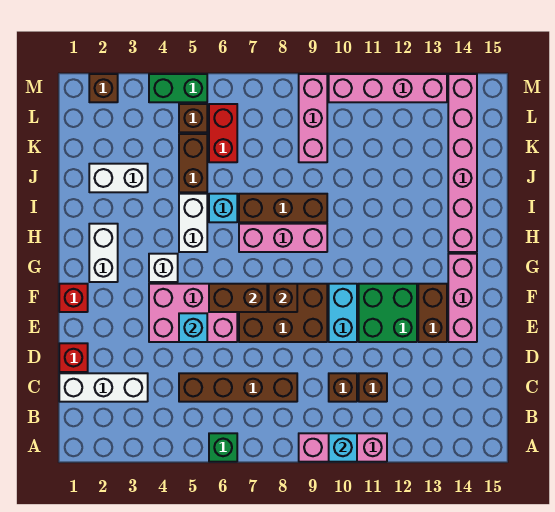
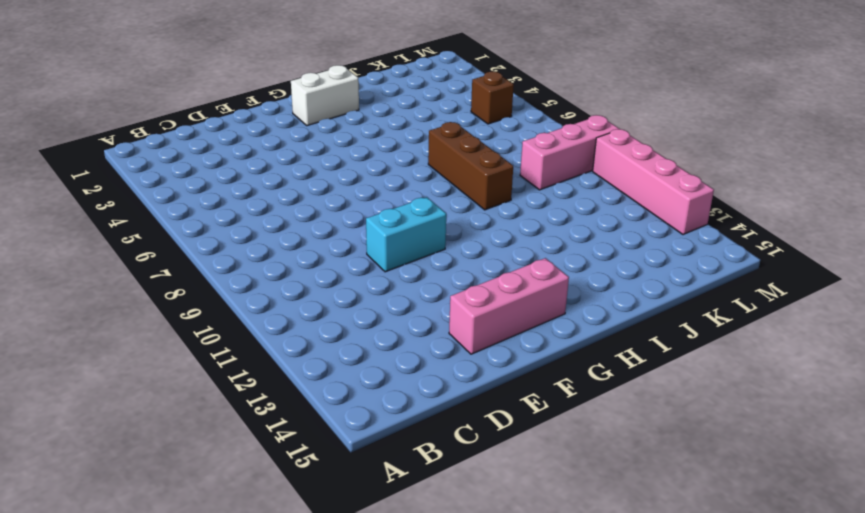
none -> green brick A6 level 1
none -> pink brick A9:A11 level 1
none -> white brick C1:C3 level 1
none -> brown brick C5:C8 level 1

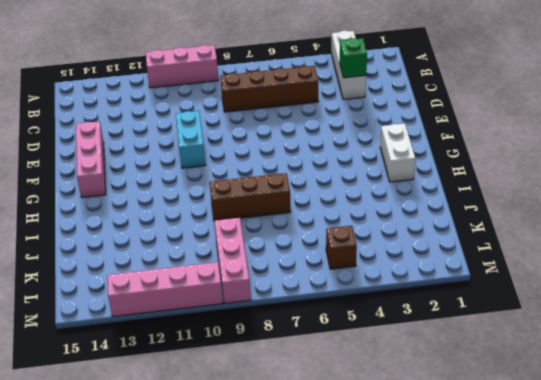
white brick A3:C3 level 1 -> white brick C1:C3 level 1
green brick C3 level 2 -> green brick A6 level 1
none -> brown brick C10 level 1
none -> brown brick C11 level 1
none -> red brick D1 level 1
none -> pink brick E4:F6 level 1

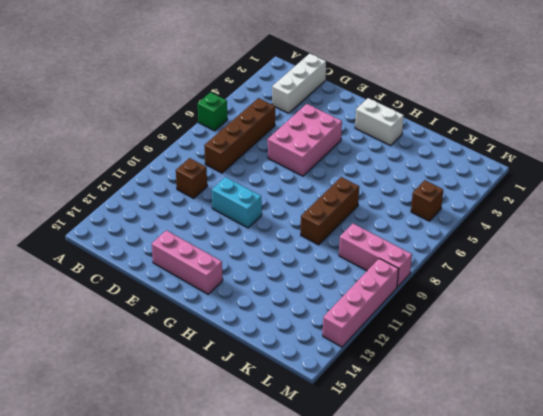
none -> pink brick A9:A11 level 1
none -> brown brick C11 level 1
none -> red brick D1 level 1
none -> brown brick E7:F9 level 1

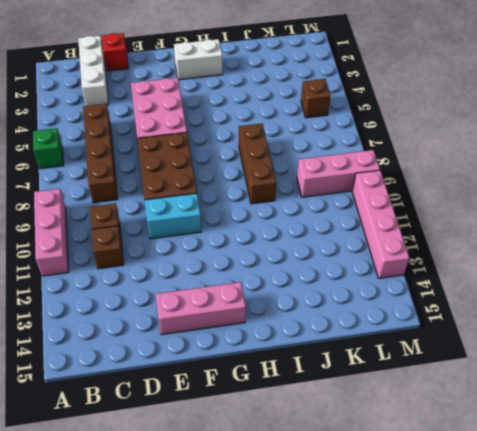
none -> green brick E11:F12 level 1
none -> brown brick E13:F13 level 1
none -> red brick F1 level 1
none -> white brick G4 level 1

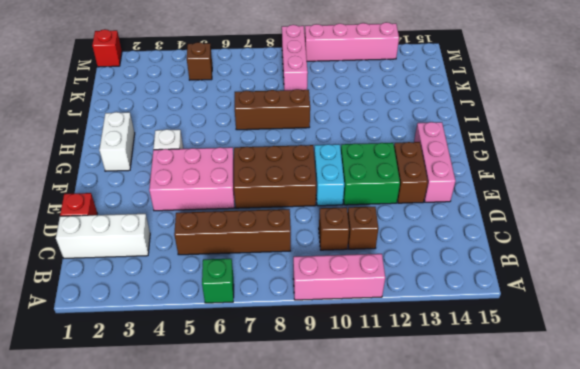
red brick M1 level 1 -> red brick F1 level 1
none -> white brick H5:I5 level 1
none -> pink brick H7:H9 level 1
none -> pink brick H14:M14 level 1
none -> cyan brick I6 level 1

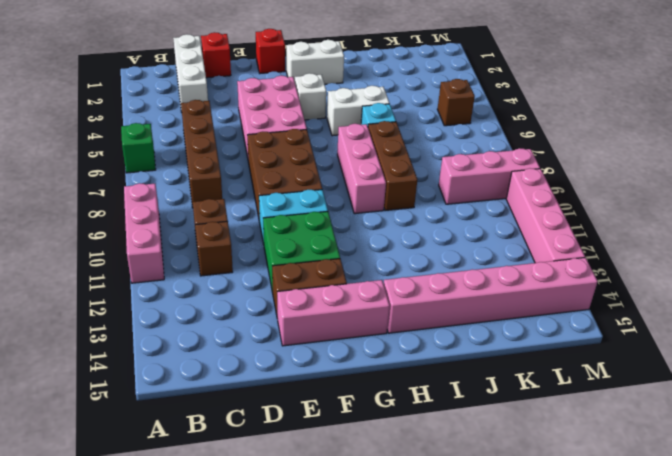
none -> white brick J2:J3 level 1
none -> brown brick J5:K5 level 1
none -> red brick K6:L6 level 1
none -> brown brick M2 level 1

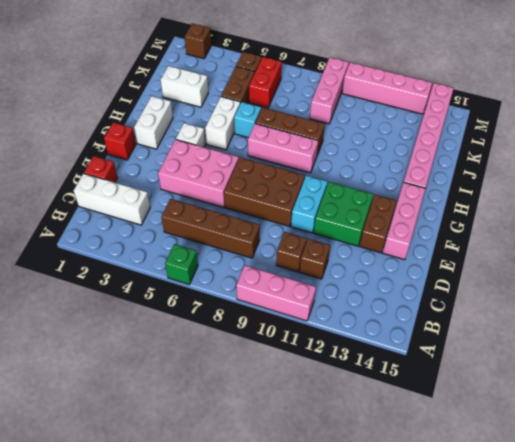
none -> green brick M4:M5 level 1
none -> cyan brick A10 level 2
none -> cyan brick E5 level 2
none -> brown brick F6:F7 level 2

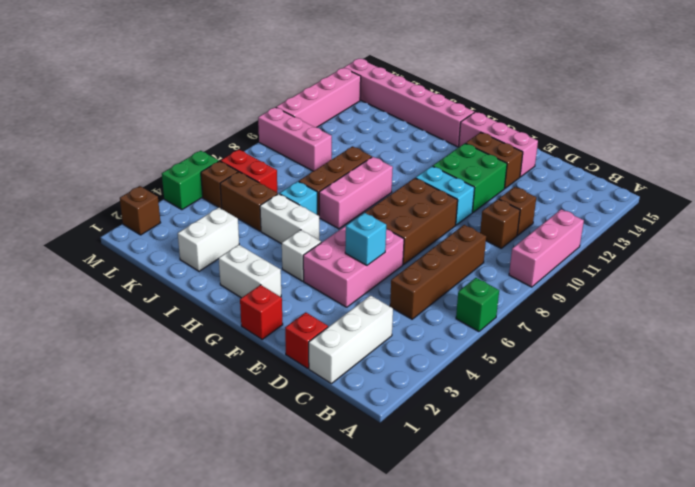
none -> cyan brick A10 level 2
none -> brown brick F6:F7 level 2
none -> brown brick F8 level 2

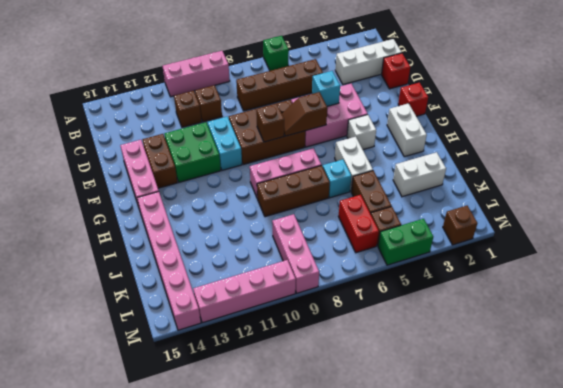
brown slope F6:F7 level 2 top 6 -> brown brick F6:F7 level 2
none -> cyan brick A10 level 2

